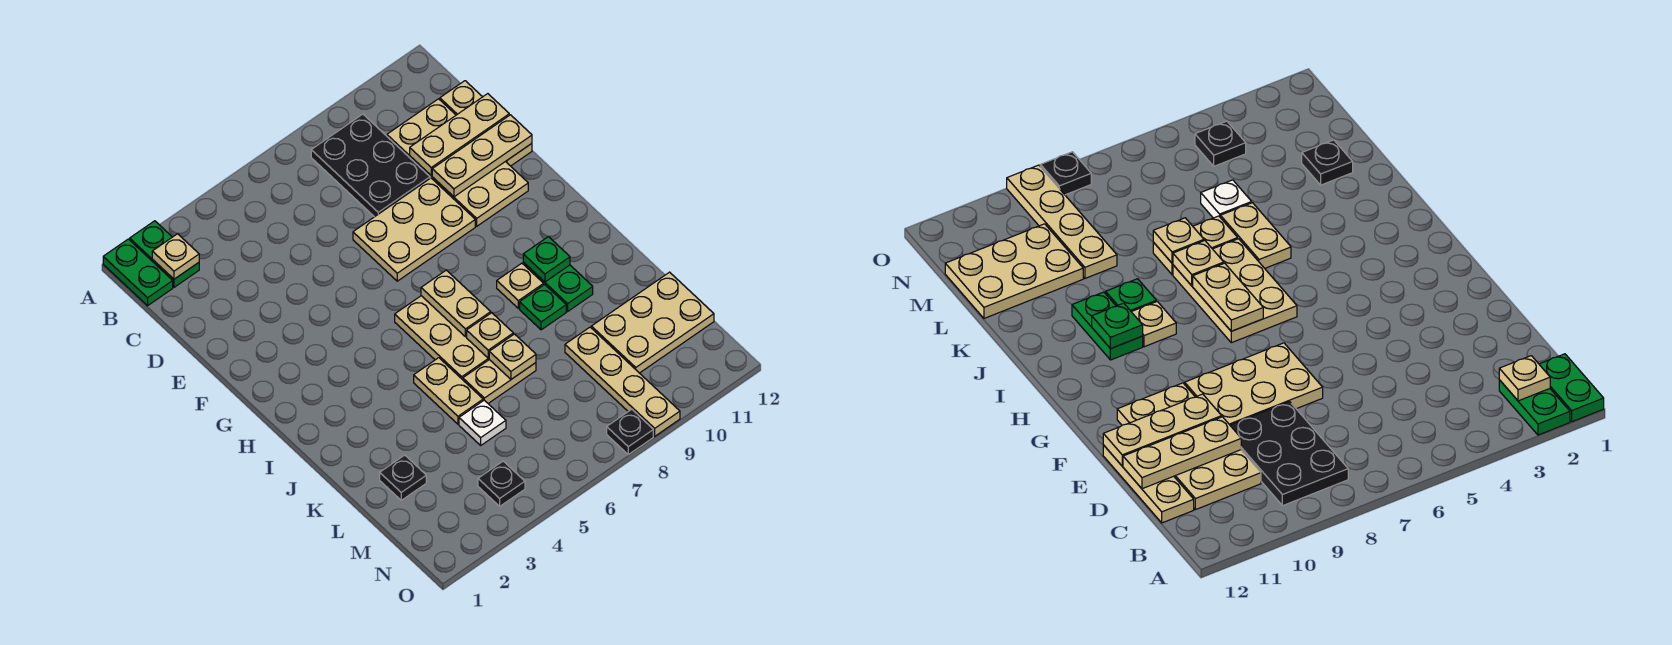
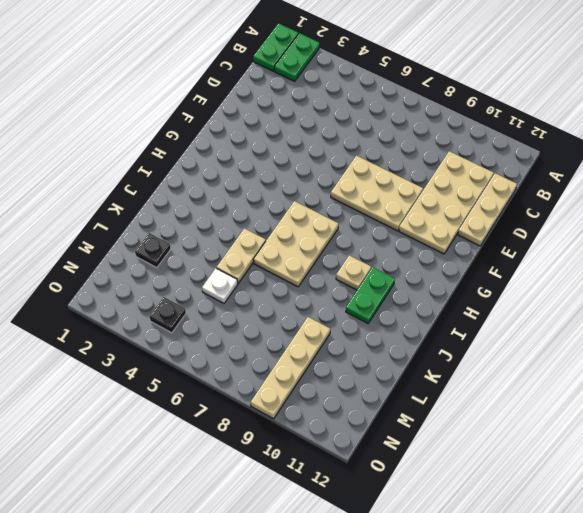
none -> black plate B8:D9 level 1
none -> green plate J9 level 1
none -> tan plate K6:K7 level 1

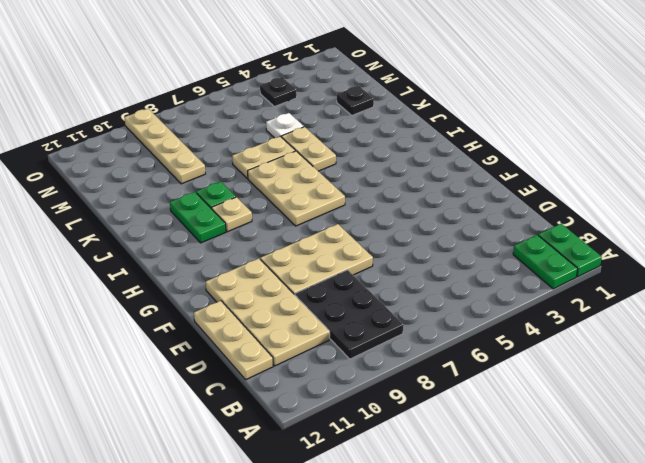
none -> tan plate L10:M12 level 1
none -> black plate O8 level 1
none -> tan plate B2 level 2

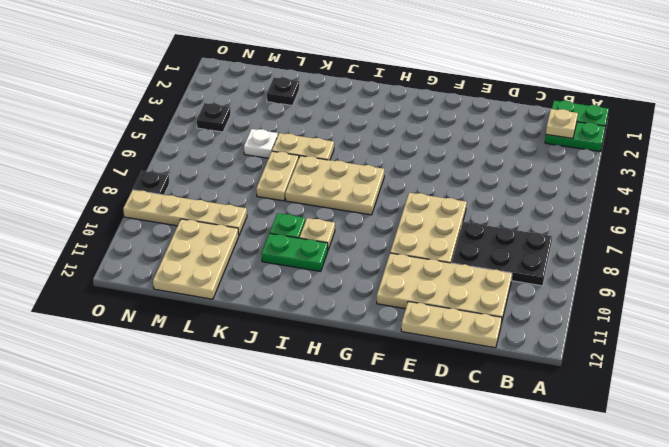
none -> tan plate D10:D12 level 2
none -> tan plate E10:E12 level 2
none -> tan plate H7:I7 level 2

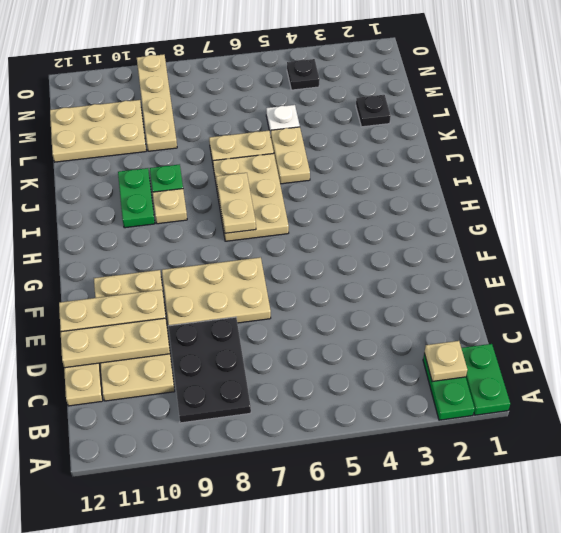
none -> black plate O8 level 1
none -> green plate I10 level 2
none -> tan plate J7 level 2

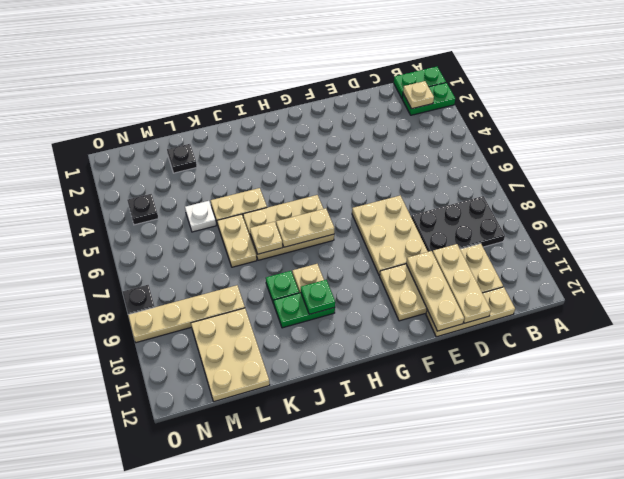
none -> tan plate K7 level 2

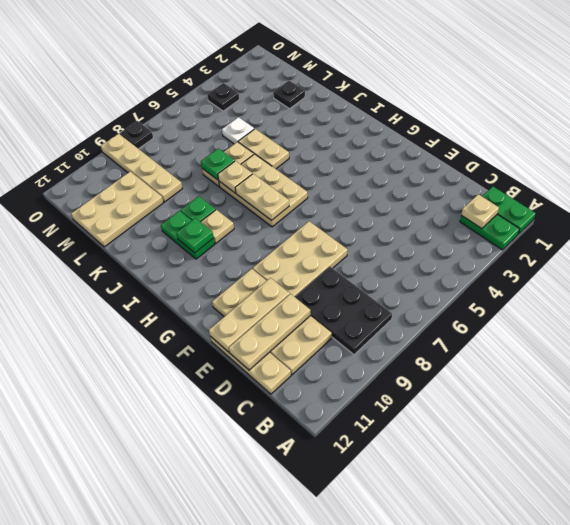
green plate K7 level 2 -> tan plate K7 level 2

